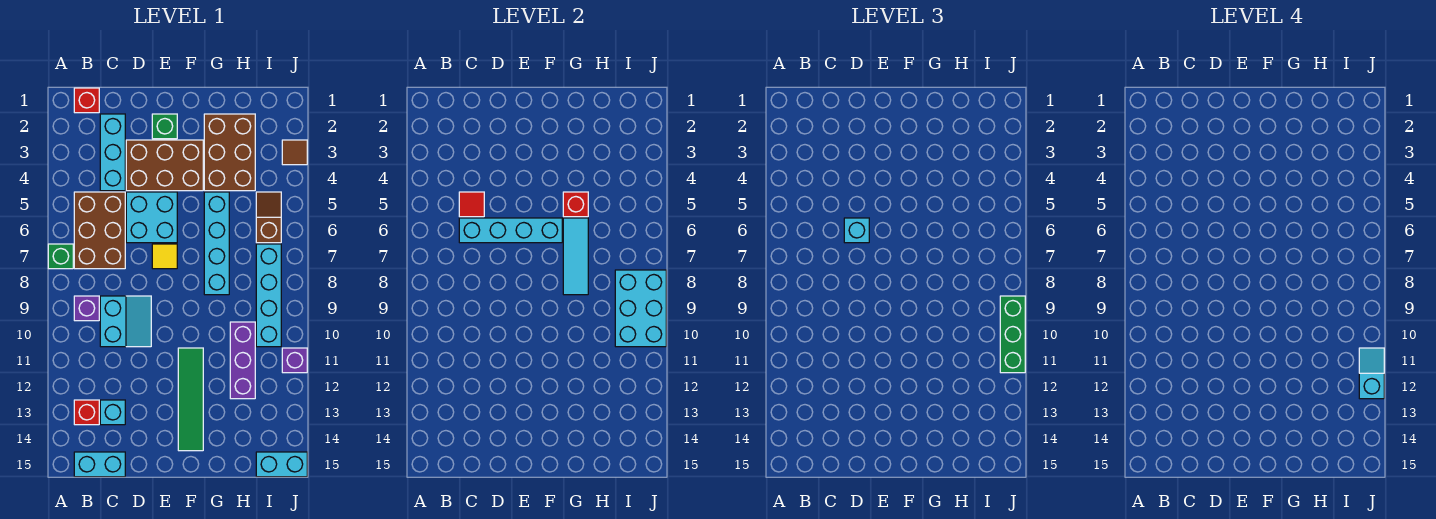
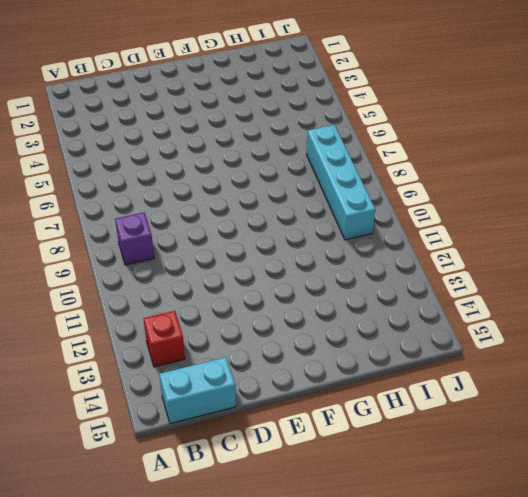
none -> green brick A7 level 1
none -> red brick B1 level 1
none -> brown brick B5:C7 level 1
none -> cyan brick C2:C4 level 1

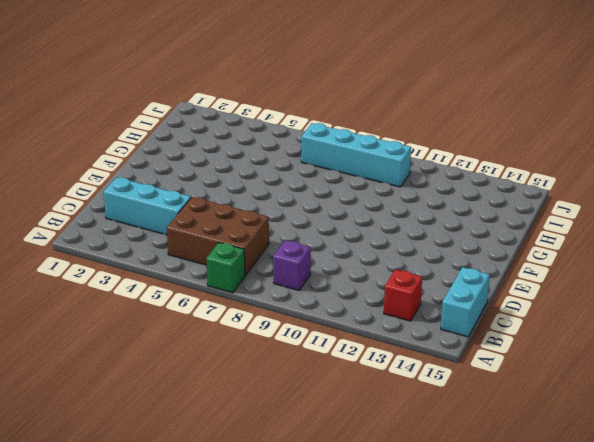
none -> red brick B1 level 1
none -> cyan slope C9:D10 level 1 top C
none -> cyan brick C13 level 1
none -> brown brick D3:F4 level 1

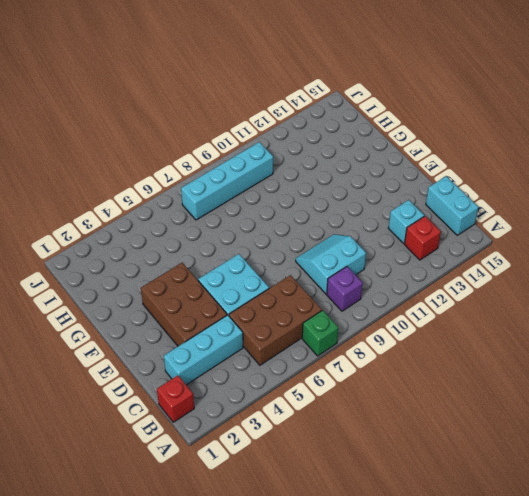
none -> green brick E2 level 1
none -> yellow tile E7 level 1
none -> green tile F11:F14 level 1
none -> brown brick G2:H4 level 1

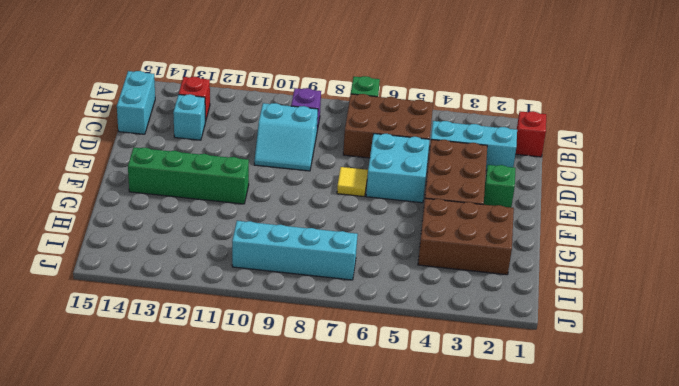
green brick F11:F14 level 1 -> green tile F11:F14 level 1
none -> cyan brick G5:G8 level 1
none -> purple brick H10:H12 level 1
none -> brown slope I5:I6 level 1 top 6
none -> cyan brick I15:J15 level 1

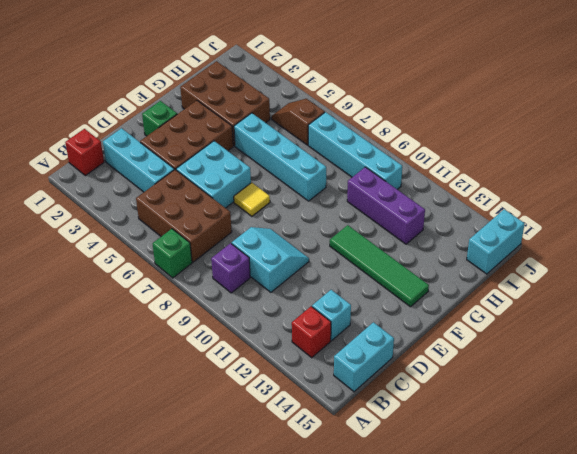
none -> brown tile J3 level 1
none -> purple brick J11 level 1
none -> red tile C5 level 2
none -> cyan brick C6:F6 level 2

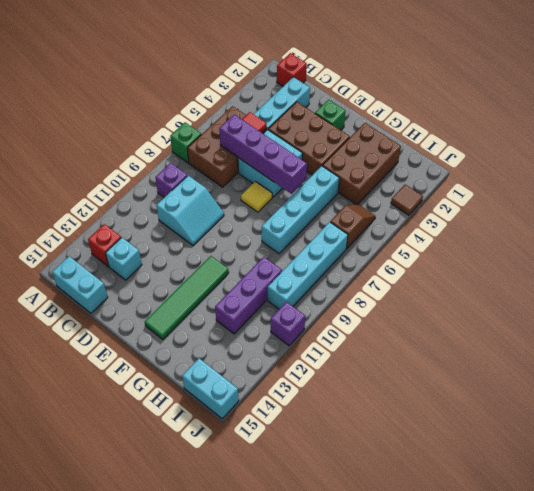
purple brick C6:F6 level 2 -> cyan brick C6:F6 level 2
none -> red brick G5 level 2
none -> cyan tile G6:G8 level 2
none -> cyan brick I8:J10 level 2
none -> cyan brick D6 level 3

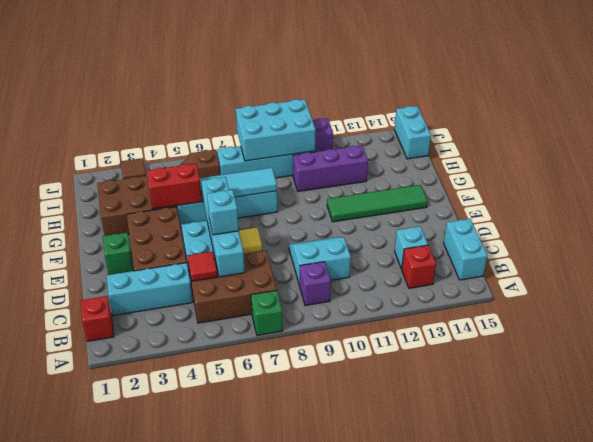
red brick G4:G5 level 2 -> red brick G5 level 2
none -> green brick J9:J11 level 3
none -> cyan slope J11:J12 level 4 top 12

